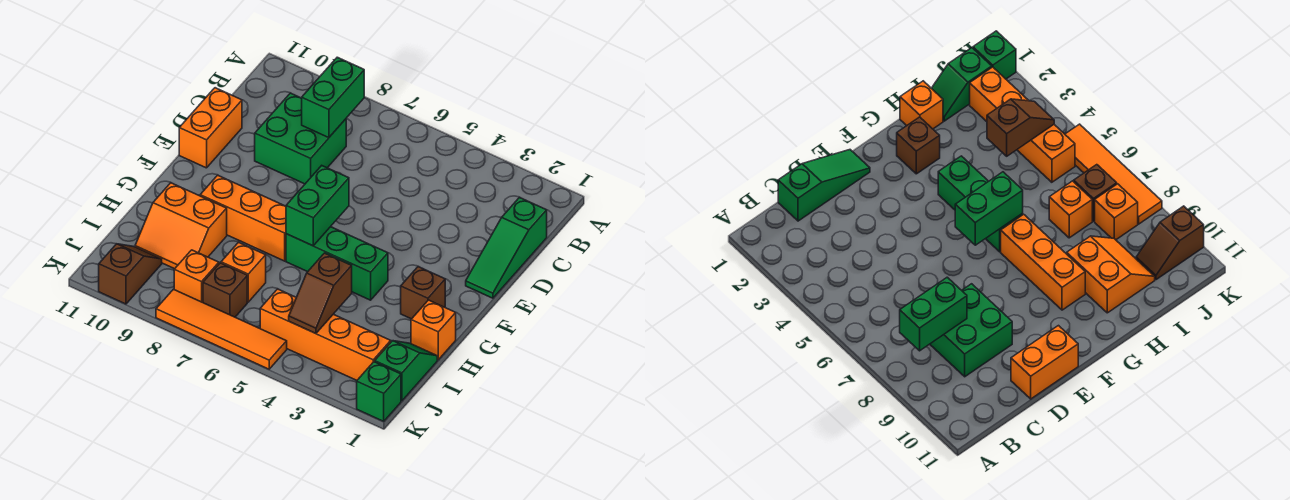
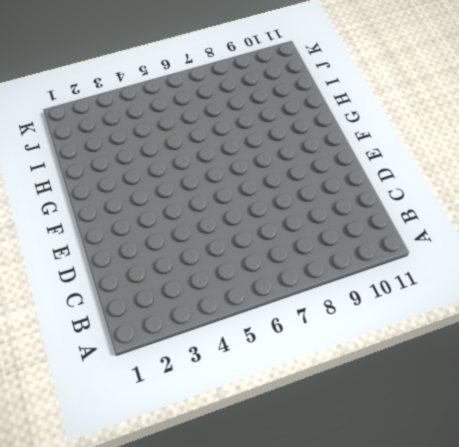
none -> green slope C1:E1 level 1 top C
none -> green brick C8:D9 level 1
none -> orange brick D11:E11 level 1

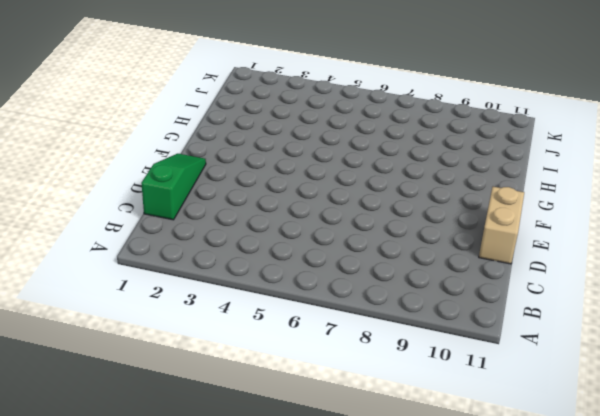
tan brick D11:E11 level 1 -> orange brick D11:E11 level 1
none -> green brick C8:D9 level 1
none -> brown brick G2 level 1
none -> green brick G4:G6 level 1

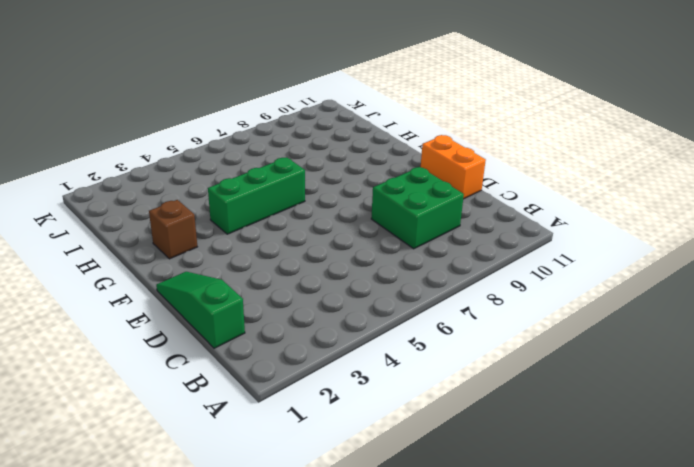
none -> orange brick G7:G9 level 1
none -> orange brick H1 level 1
none -> orange slope H9:I10 level 1 top H

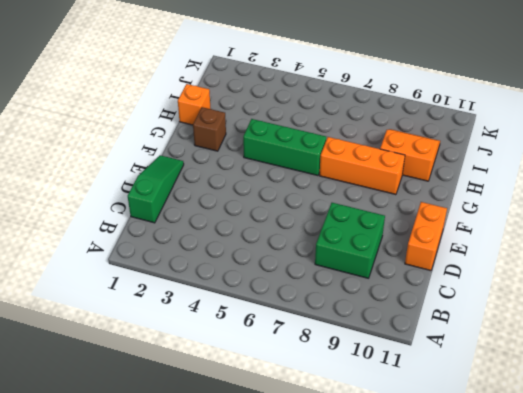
none -> green slope I1:J1 level 1 top J
none -> orange brick I7 level 1
none -> orange brick J2:J5 level 1

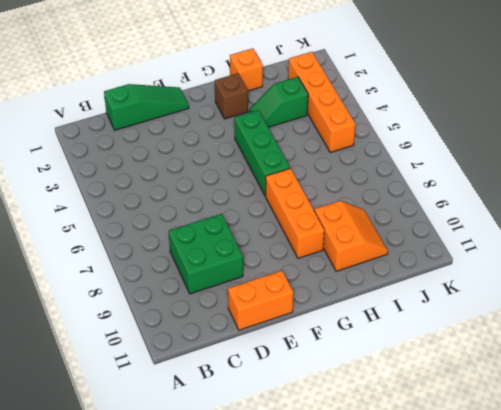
green slope H3:I3 level 1 top I -> green slope I1:J1 level 1 top J
none -> orange brick I7 level 1
none -> brown brick J7 level 1
none -> orange brick J8 level 1

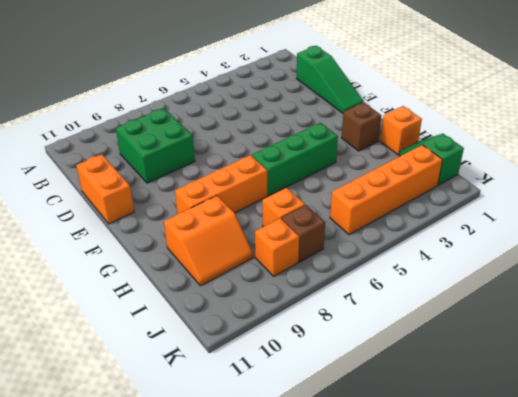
none -> brown slope J10:K10 level 1 top K
none -> green brick K1 level 1
none -> orange tile K5:K8 level 1

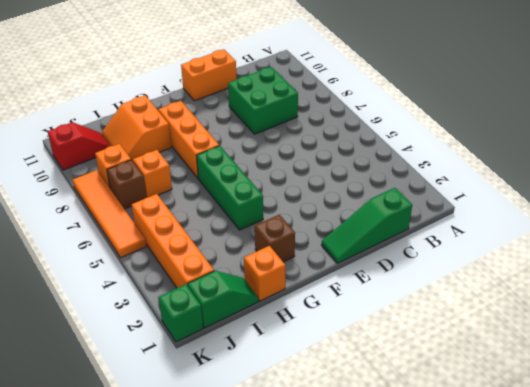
red slope J10:K10 level 1 top K -> brown slope J10:K10 level 1 top K
none -> green brick B8:C8 level 2
none -> green brick F6:G6 level 2
none -> brown slope I4:J4 level 2 top I

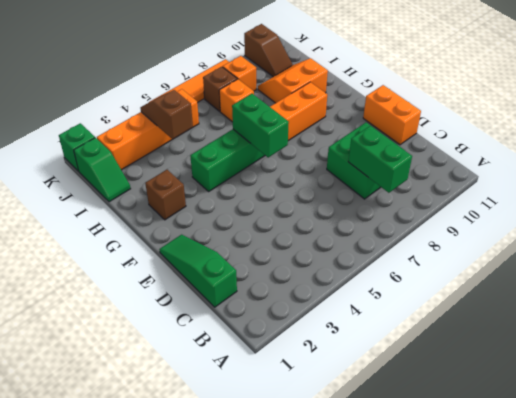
none -> orange brick H1 level 1

